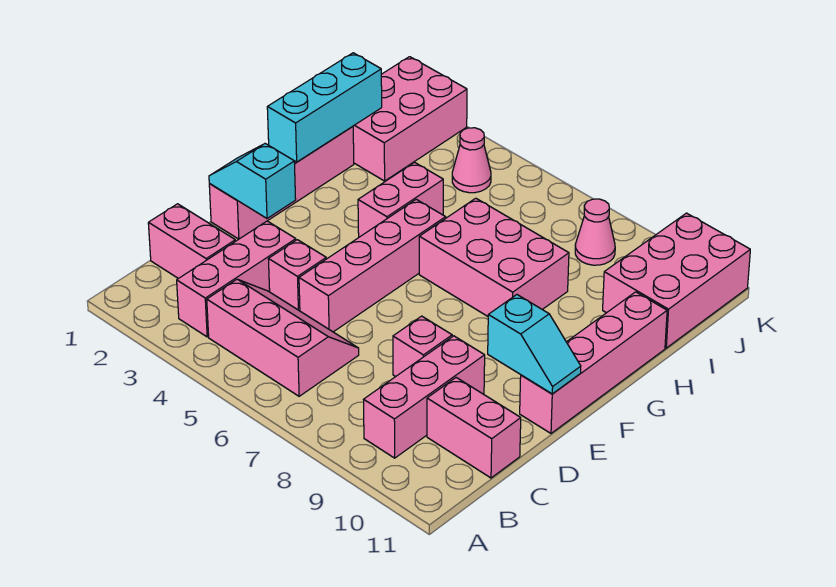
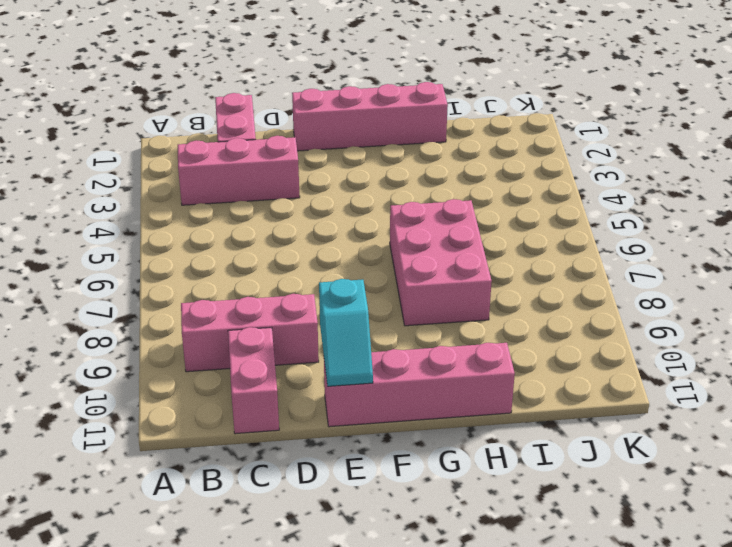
none -> pink slope B4:C6 level 1 top B
none -> pink brick D4 level 1
none -> pink brick D5:G5 level 1

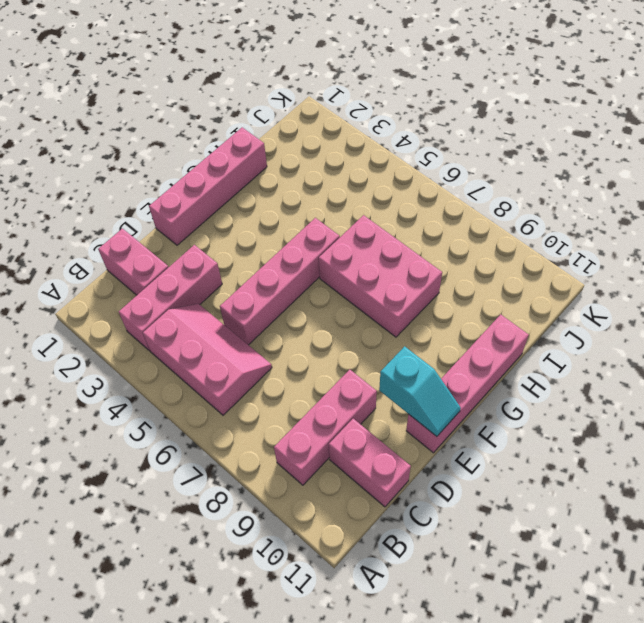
none -> pink brick D4 level 1
none -> pink brick D8 level 1
none -> pink brick G4:H4 level 1

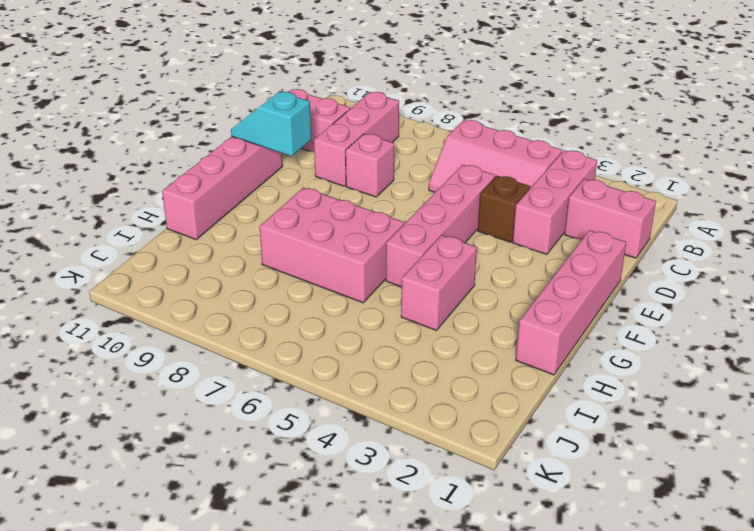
brown brick D4 level 1 -> pink brick D4 level 1
none -> pink brick I1:K2 level 1
none -> pink brick I10:K11 level 1
none -> pink cone J4 level 1

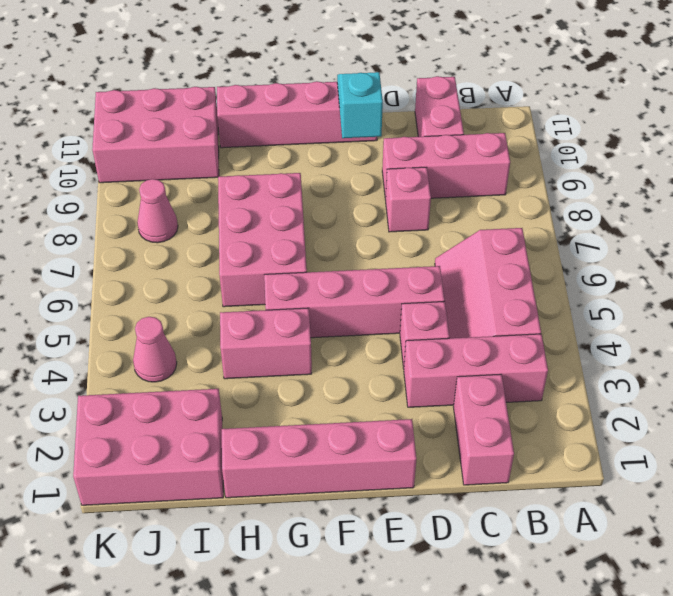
none -> cyan slope E1:E2 level 2 top 2
none -> cyan brick G1:I1 level 2

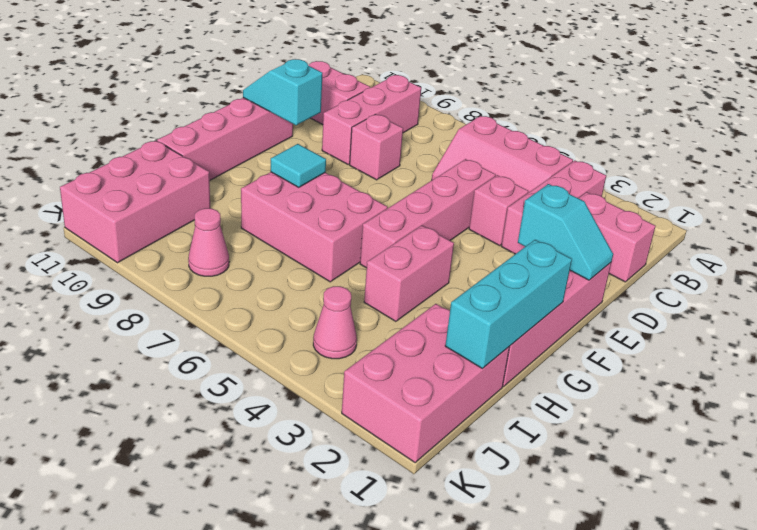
cyan tile G8 level 2 -> none

